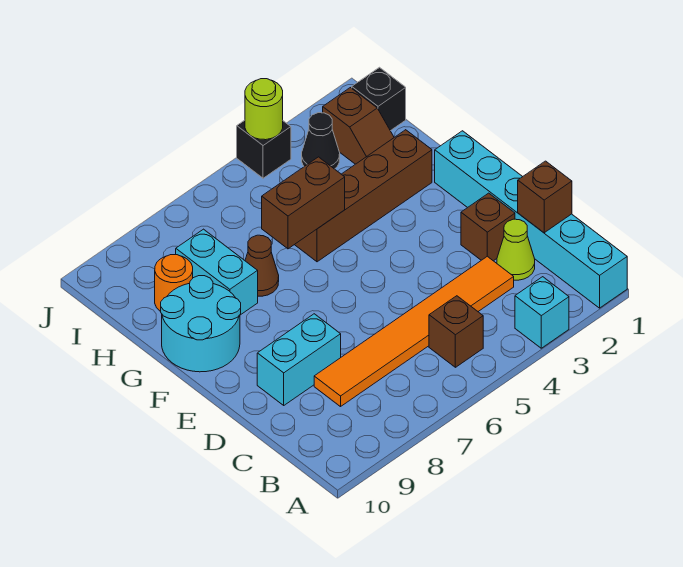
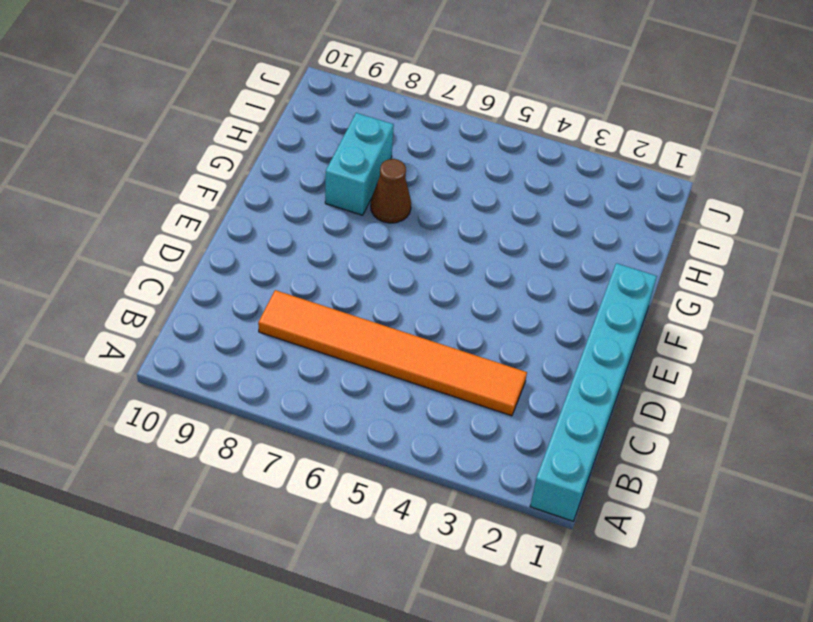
none -> cyan brick A3 level 1
none -> brown brick B5 level 1
none -> lime cone C2 level 1

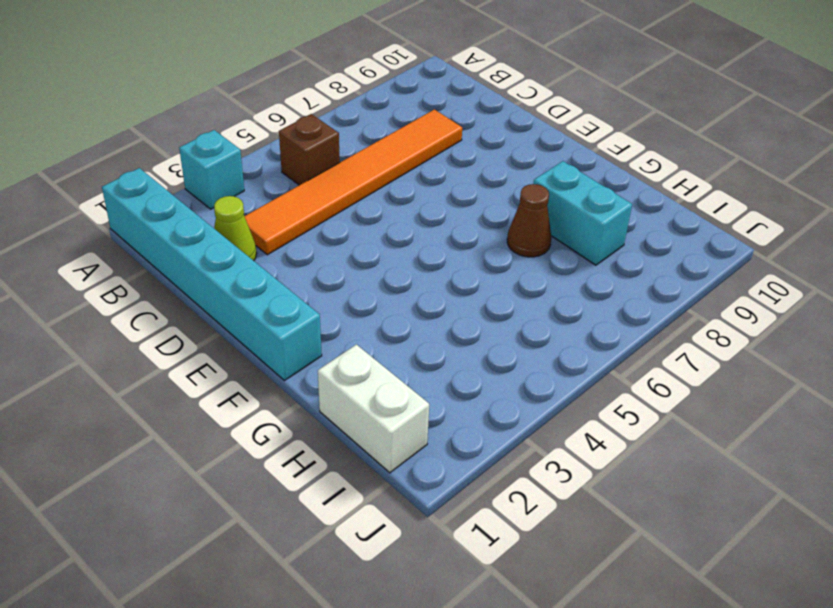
white brick H1:I1 level 1 -> black brick I1 level 1
none -> brown brick D2 level 1
none -> cyan brick D8:D9 level 1
none -> cyan round brick F9:G10 level 1

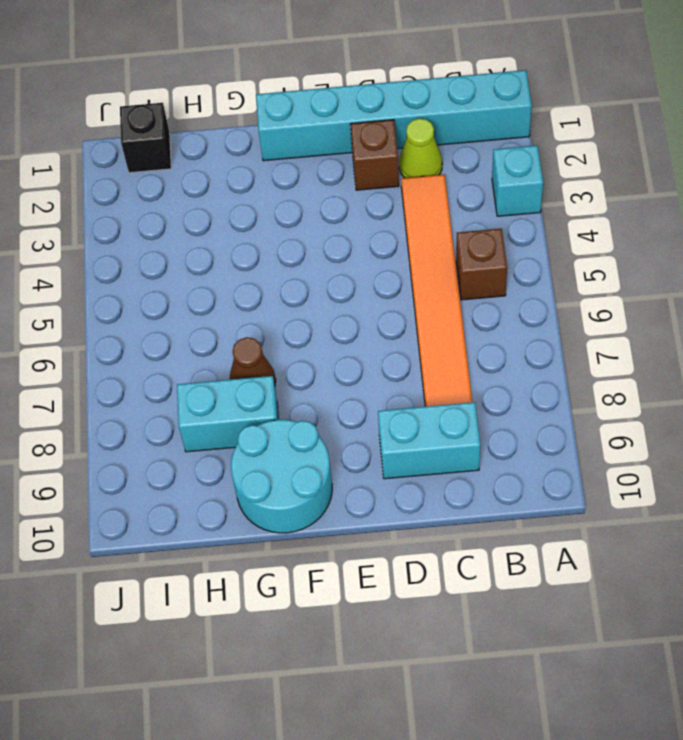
cyan brick C9:D9 level 1 -> cyan brick D8:D9 level 1
none -> brown brick G2:G5 level 1
none -> brown slope H2:I2 level 1 top I
none -> orange round brick H9 level 1

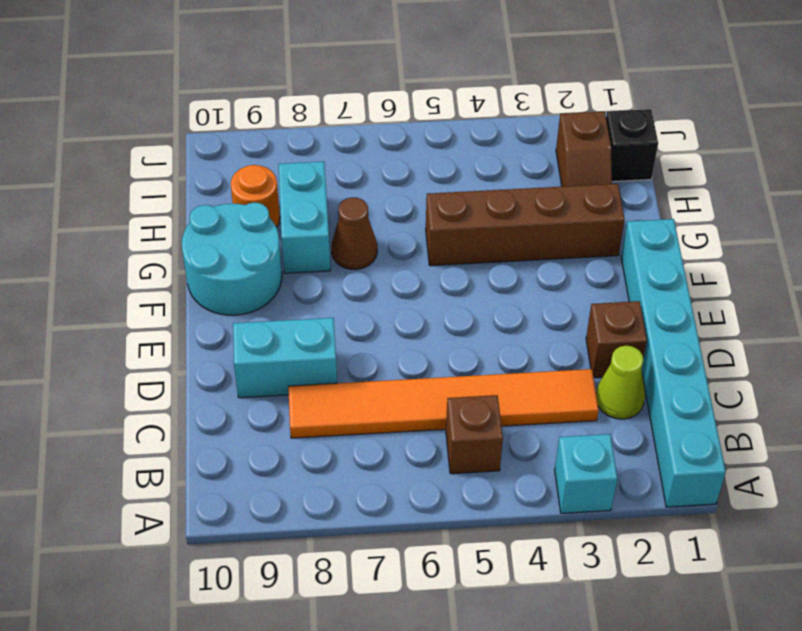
none -> black cone I3 level 1
none -> black brick J4 level 1
none -> brown brick C1 level 2

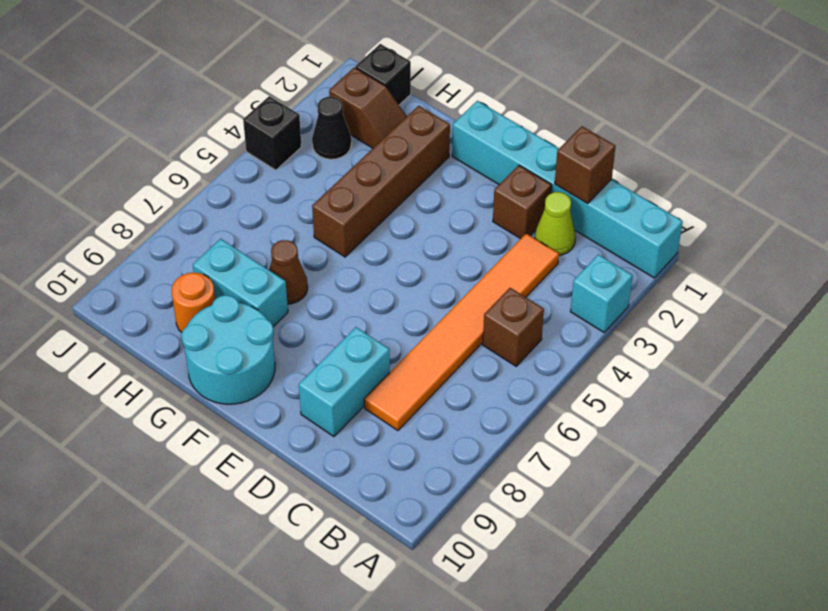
none -> brown brick G5:G6 level 2
none -> lime round brick J4 level 2

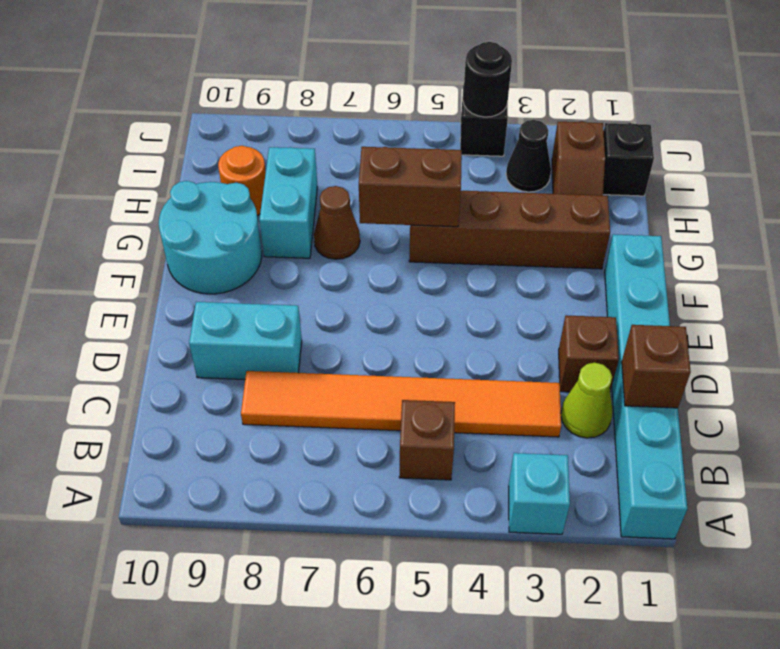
black round brick J4 level 2 -> lime round brick J4 level 2

